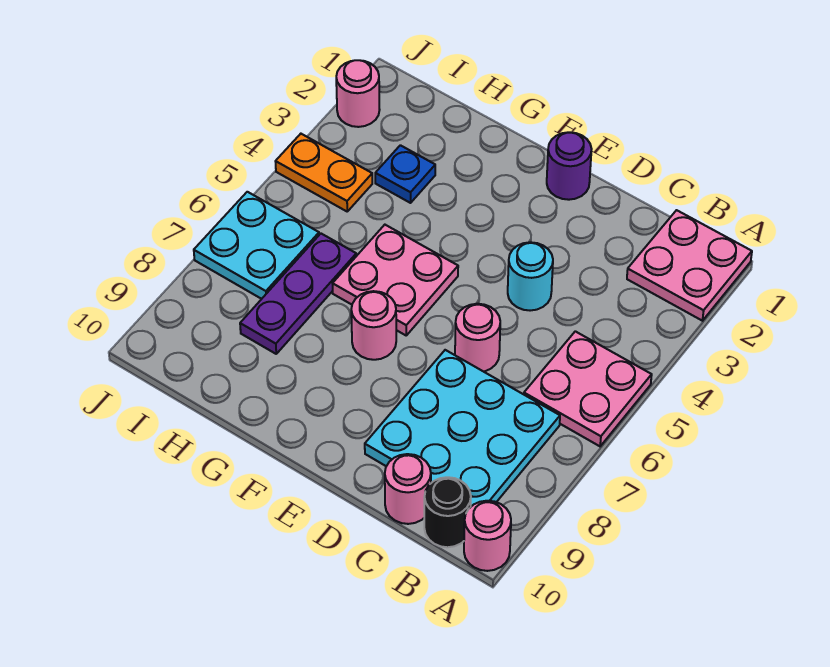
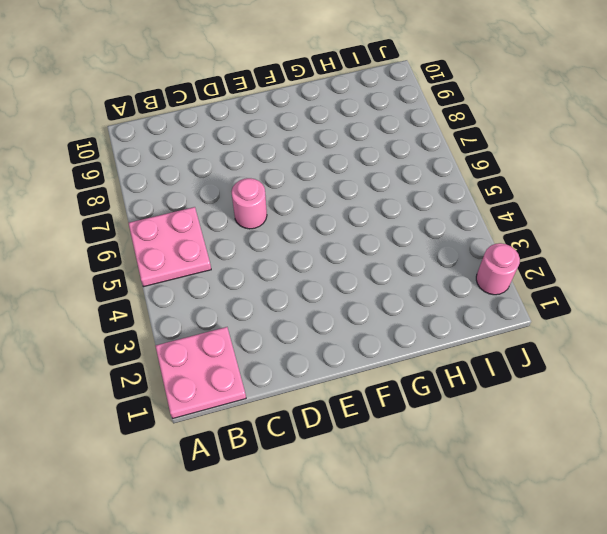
none -> pink round brick A10 level 1
none -> cyan plate B7:D9 level 1
none -> black round brick B10 level 1

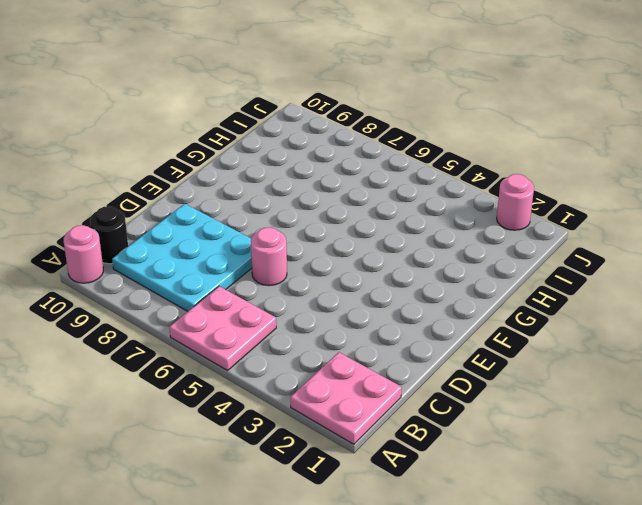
none -> pink round brick C10 level 1
none -> cyan round brick D4 level 1
none -> purple round brick E1 level 1

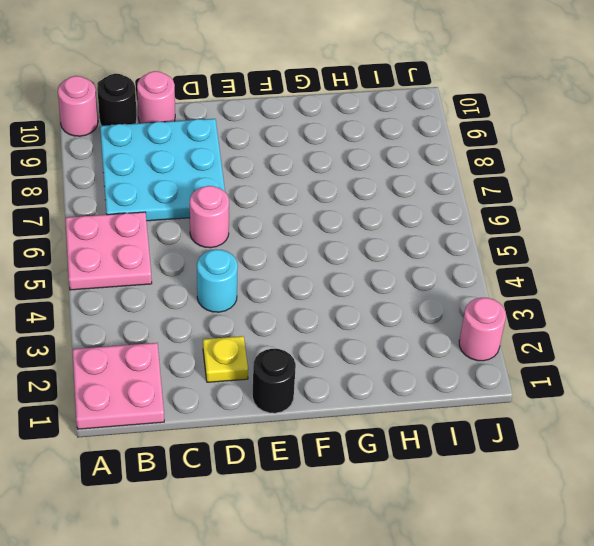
yellow plate D2 level 1 -> none
black round brick E1 level 1 -> purple round brick E1 level 1
none -> pink plate F5:G6 level 1
none -> pink round brick F7 level 1
none -> blue plate H3 level 1

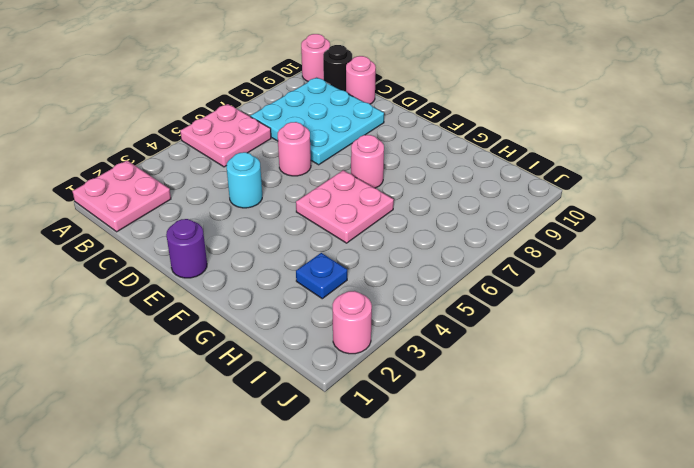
none -> purple plate H6:H8 level 1
none -> orange plate I4:J4 level 1
none -> cyan plate I6:J7 level 1

